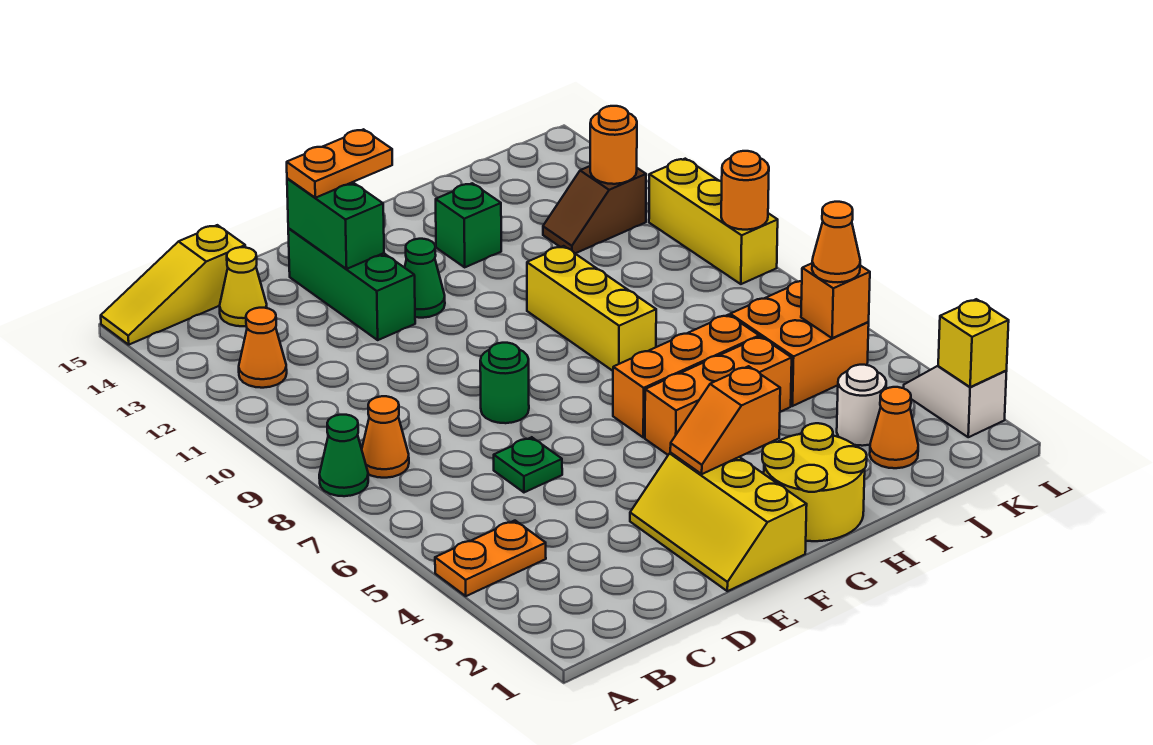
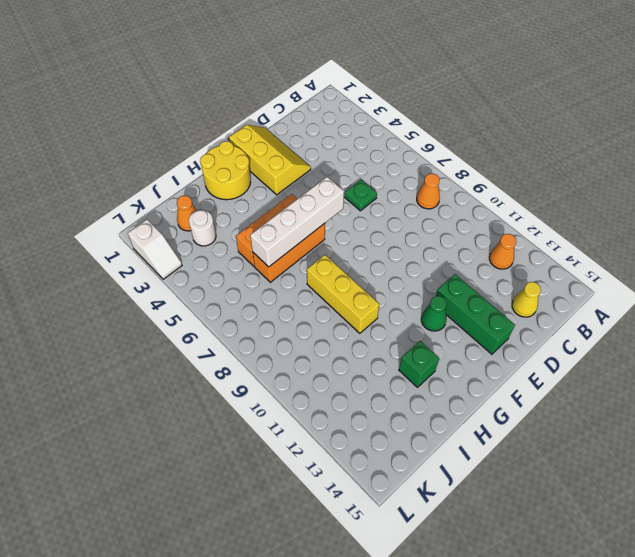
white brick F6:I6 level 2 -> none
none -> orange plate A4:B4 level 1
none -> green cone A8 level 1
none -> yellow slope A15:C15 level 1 top C
none -> green round brick E8 level 1

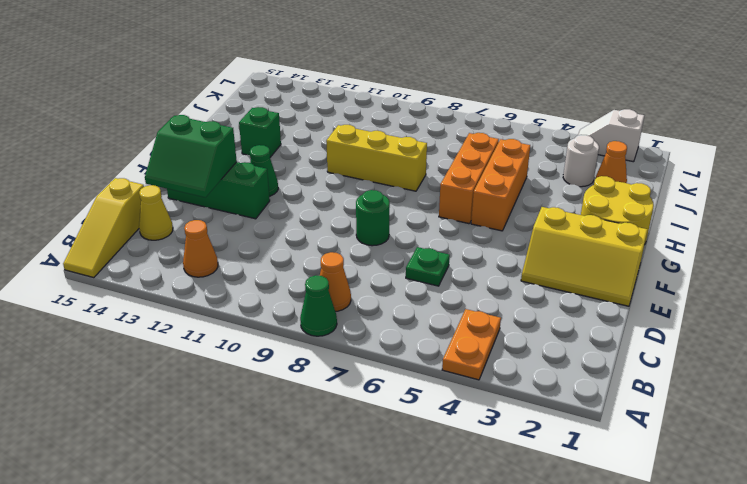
green slope D13:E14 level 2 top E -> green brick E13:E14 level 2
none -> orange brick J5:K6 level 1
none -> brown slope J12:K12 level 1 top K
none -> yellow brick L9:L11 level 1
none -> orange slope F3:G3 level 2 top G

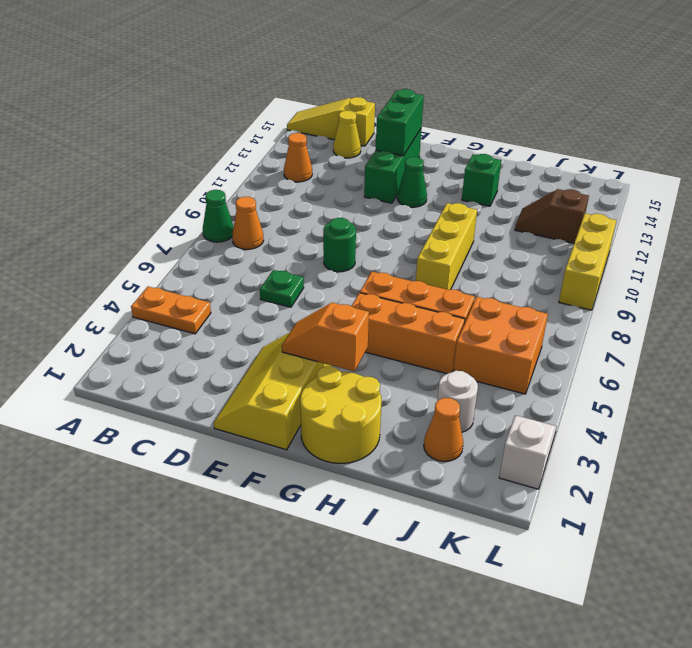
none -> orange brick K5 level 2
none -> orange round brick K12 level 2
none -> yellow brick L2 level 2
none -> orange round brick L9 level 2

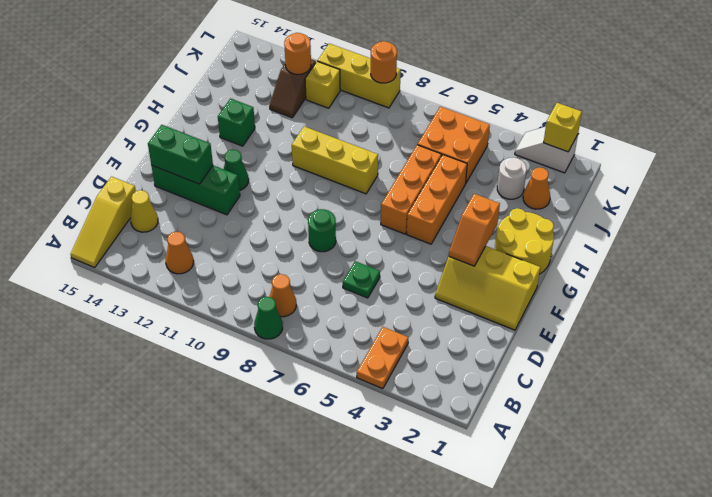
yellow brick K11 level 1 -> none
none -> orange brick K5 level 2
none -> orange plate E14:F14 level 3
none -> orange cone K5 level 3

